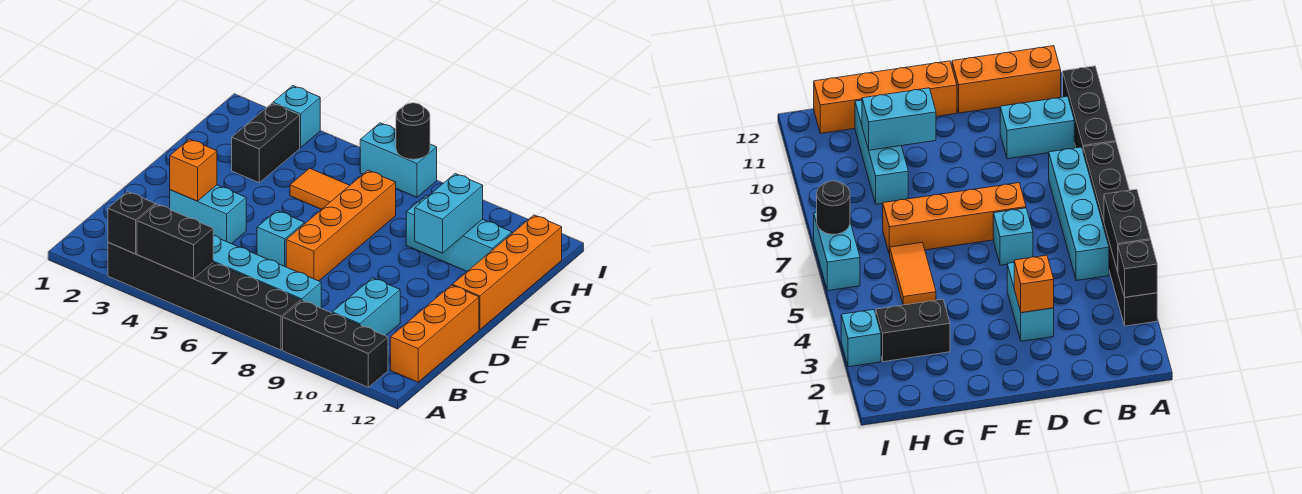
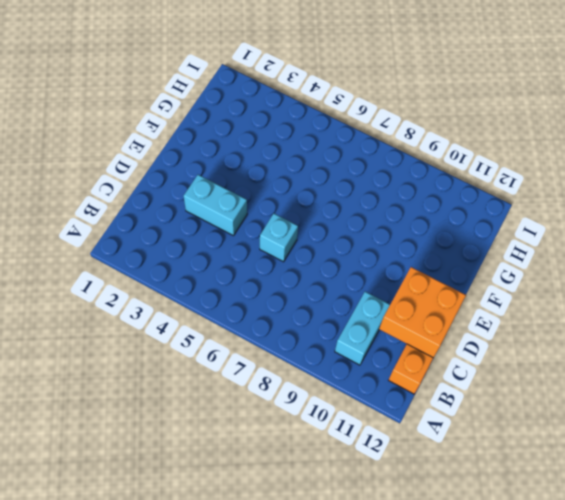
orange brick C11:D12 level 2 -> none
none -> black brick A3:A8 level 1
none -> black brick A9:A11 level 1
none -> cyan brick B5:B8 level 1

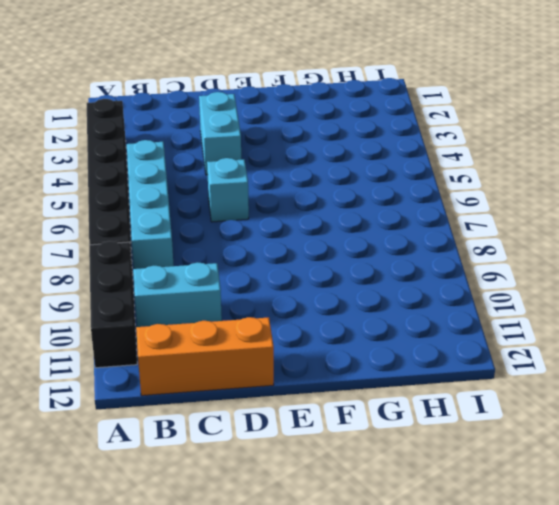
none -> orange brick D7:G7 level 1
none -> orange brick E12:H12 level 1
none -> black brick G3:H3 level 1

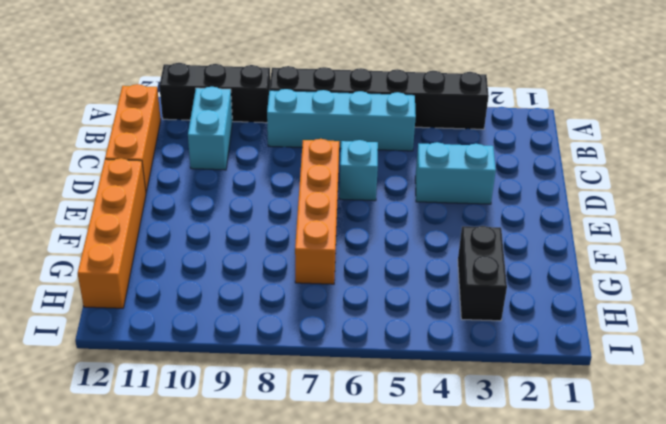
none -> orange tile G5:G6 level 1
none -> cyan brick G9:G11 level 1
none -> cyan brick I3 level 1

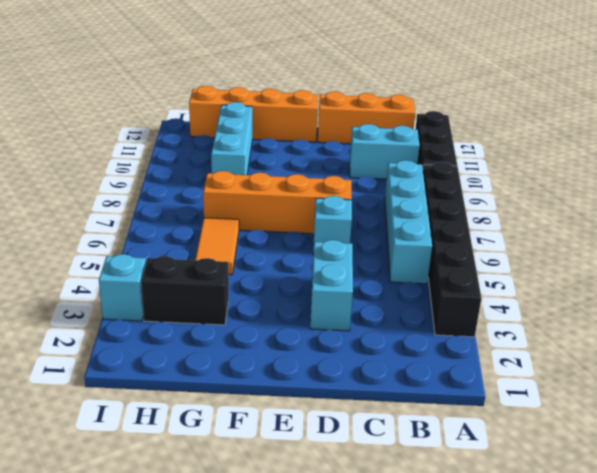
none -> cyan brick I6:I7 level 1
none -> black brick A3 level 2
none -> black brick A4:A5 level 2

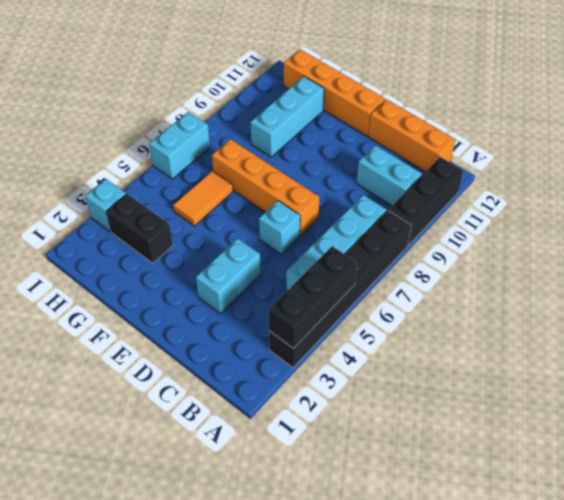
none -> orange brick D3 level 2
none -> cyan brick F10:G10 level 2
none -> black round brick I7 level 2

